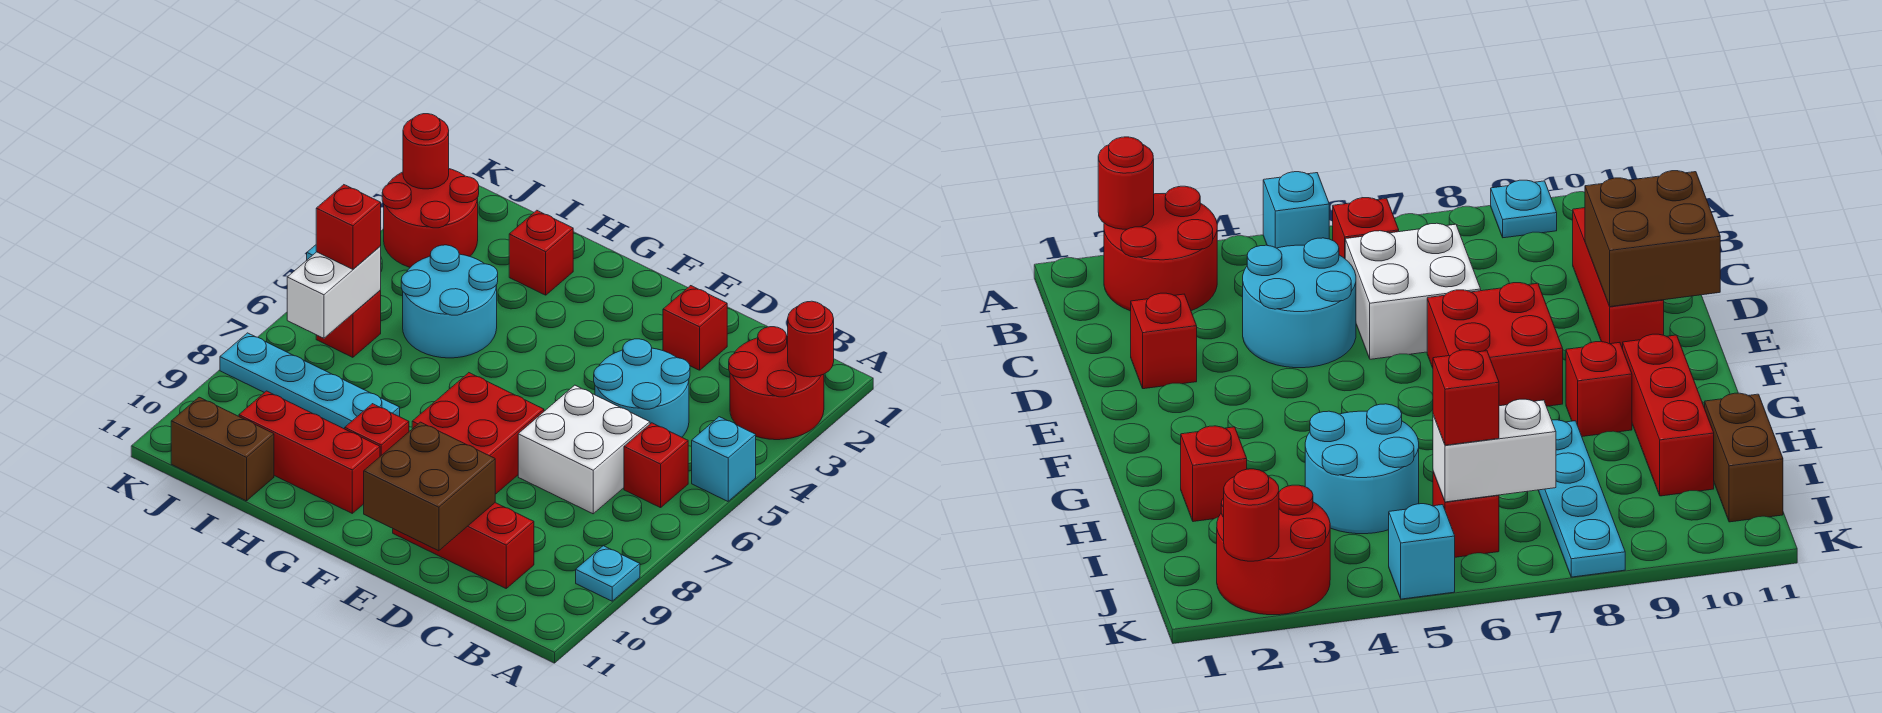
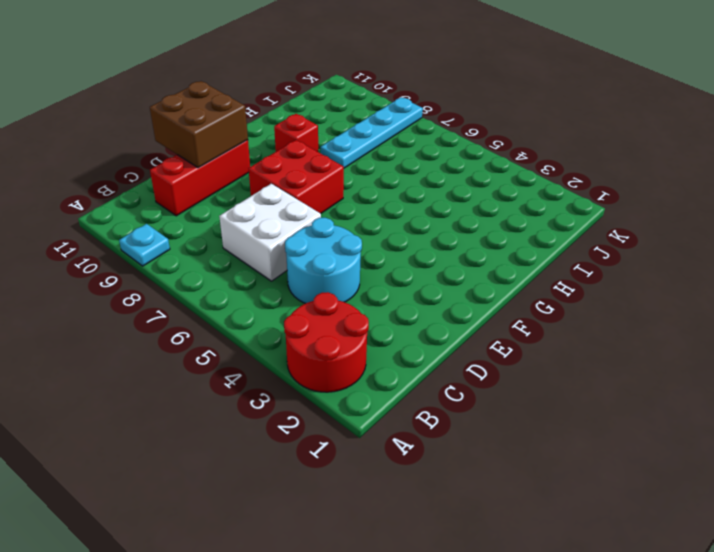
none -> cyan brick A5 level 1
none -> red brick B6 level 1
none -> red brick D2 level 1

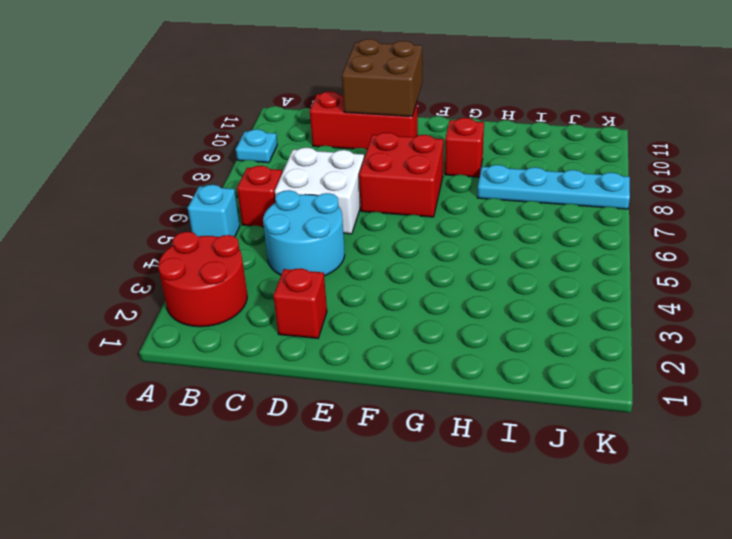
none -> red brick G10:I10 level 1
none -> red brick H2 level 1
none -> cyan round brick H4:I5 level 1

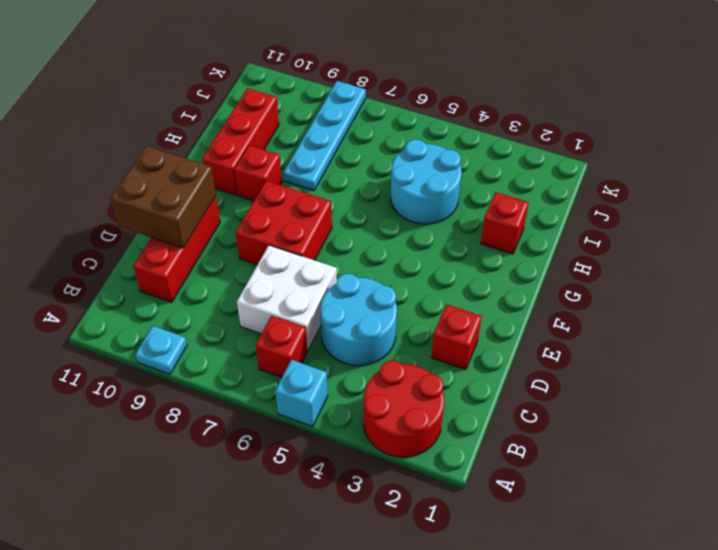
none -> brown brick I11:J11 level 1
none -> red round brick J2:K3 level 1
none -> red brick J6 level 1

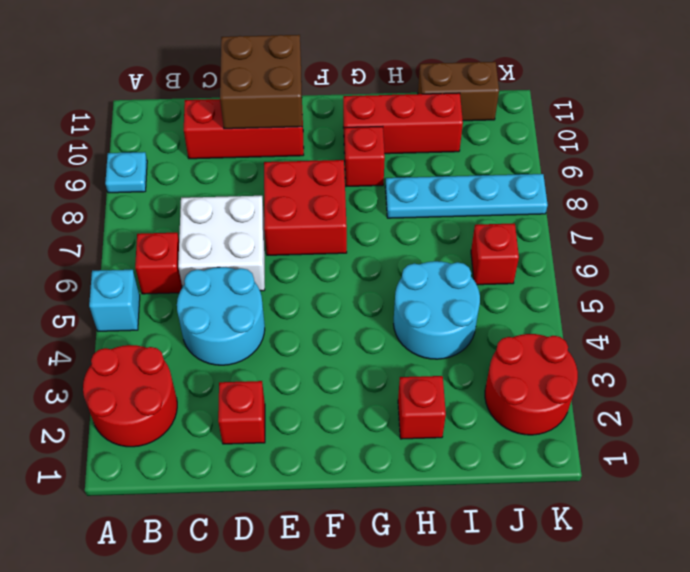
none -> cyan brick K5 level 1
none -> red round brick A2 level 2
none -> white brick J6:J7 level 2

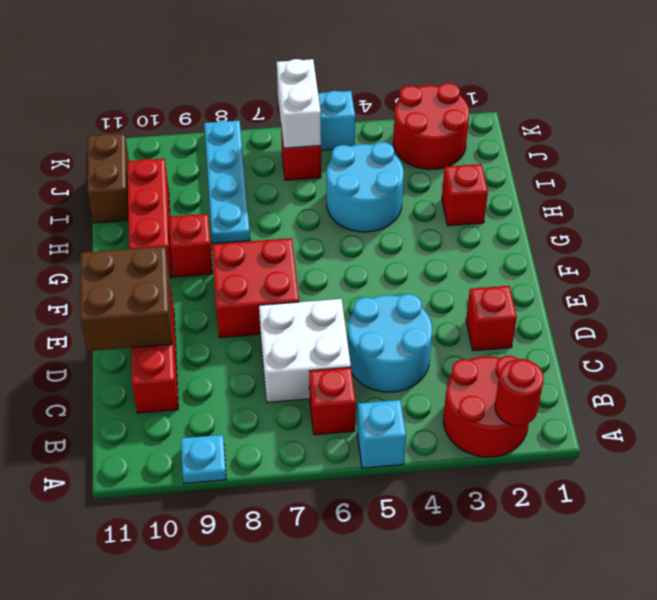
white brick J6:K6 level 2 -> white brick J6:J7 level 2
none -> red round brick K2 level 2
none -> red brick J6 level 3

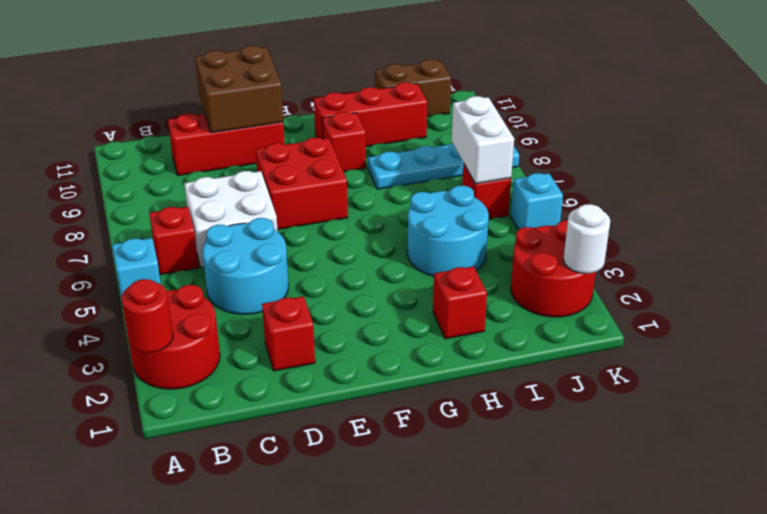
white round brick K2 level 2 -> red round brick K2 level 2
none -> cyan plate A9 level 1
none -> red brick J6 level 3

